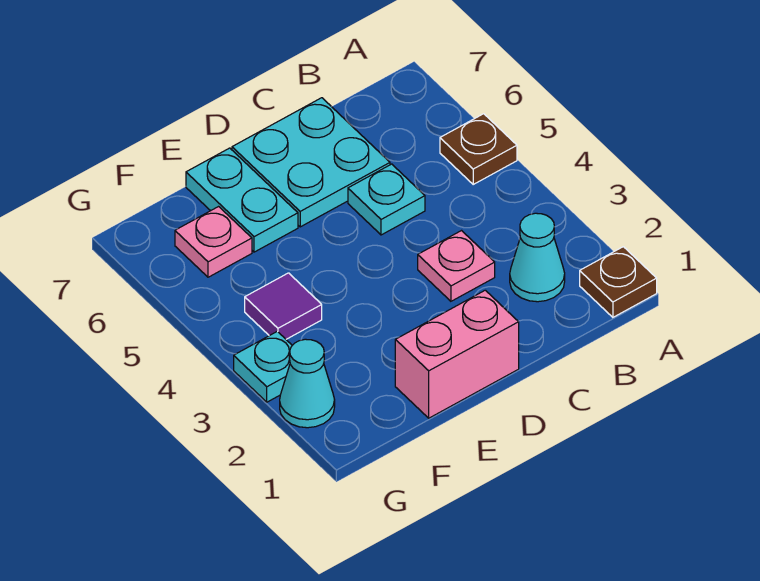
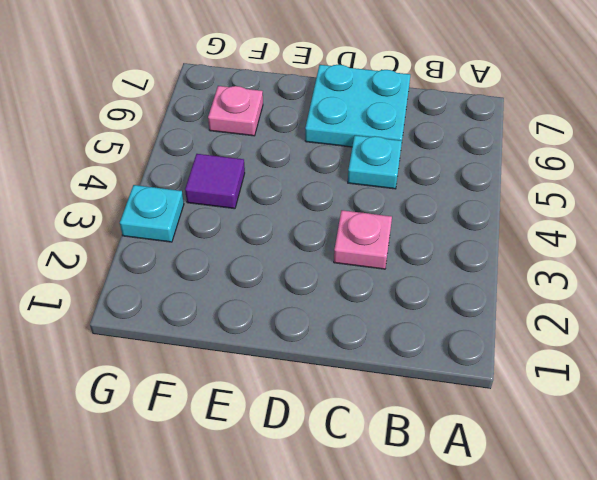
none -> brown plate A1 level 1
none -> brown plate A5 level 1
none -> cyan cone B2 level 1

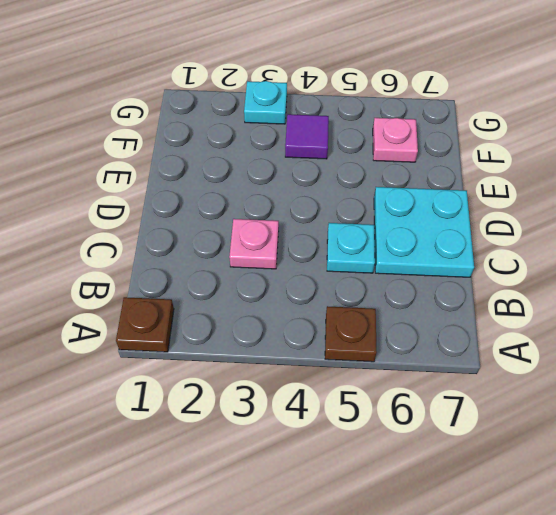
none -> cyan cone B2 level 1
none -> pink brick D1:E1 level 1
none -> cyan plate E6:E7 level 1

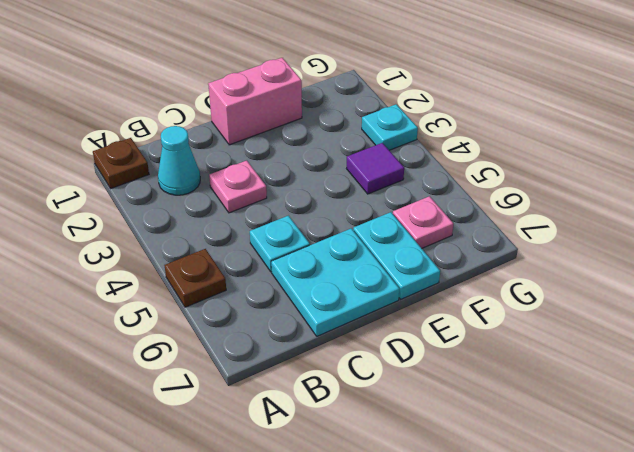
none -> cyan cone G2 level 1

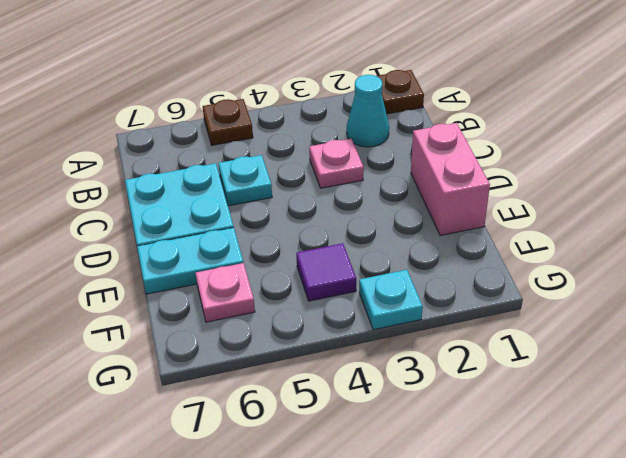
none -> cyan cone G2 level 1

